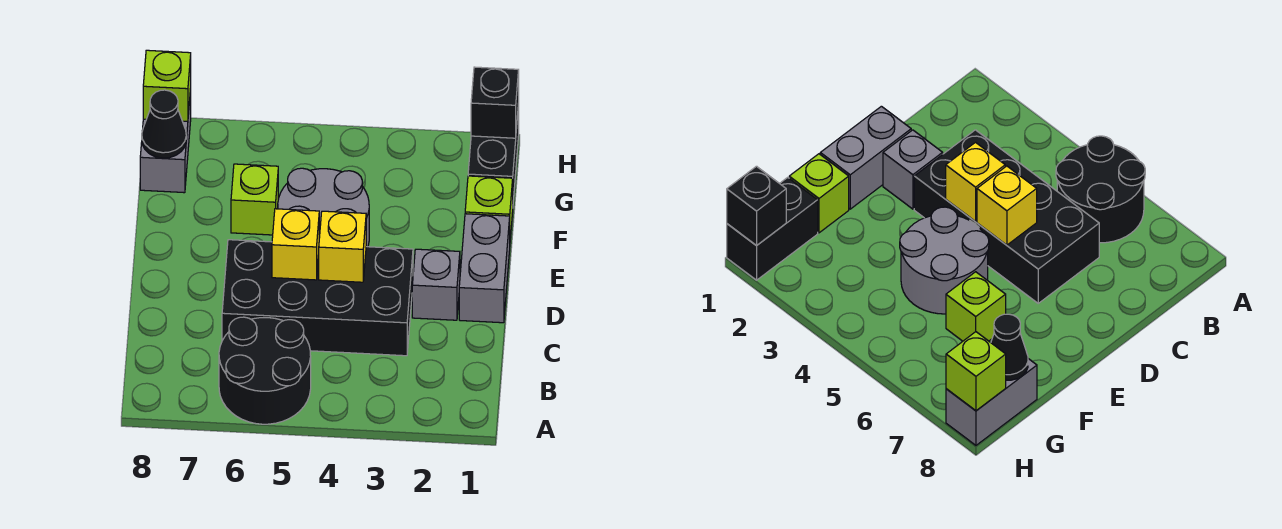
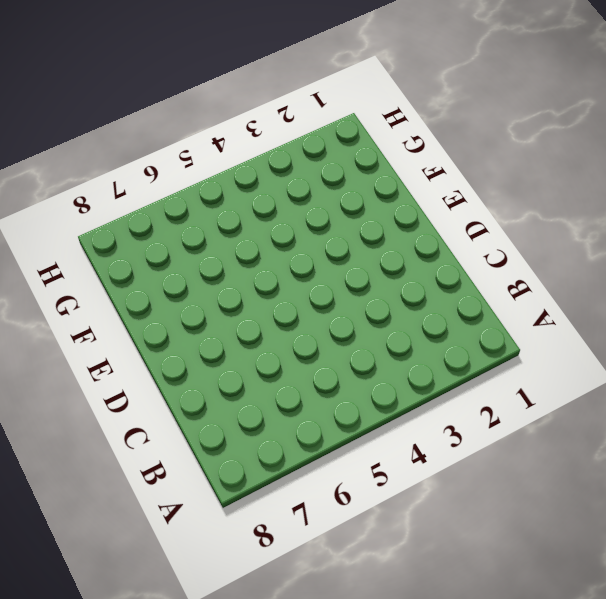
none -> black round brick A5:B6 level 1
none -> black brick C3:D6 level 1
none -> grey brick D1:E1 level 1

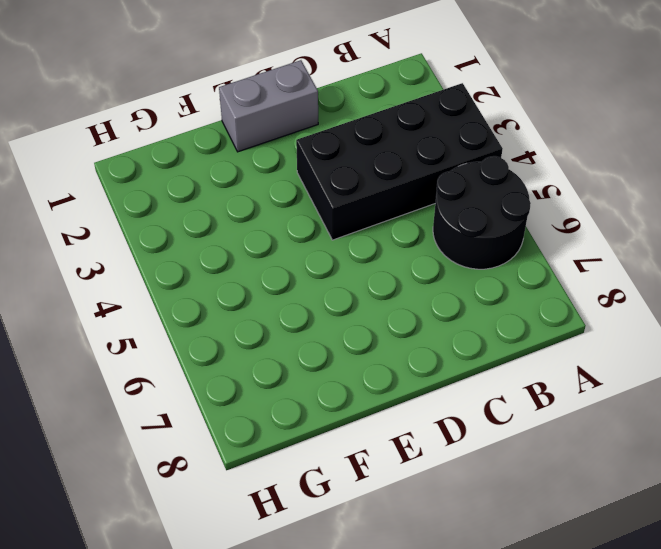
black brick A3:D4 level 1 -> black brick C3:D6 level 1
none -> grey brick D2 level 1
none -> grey round brick E4:F5 level 1
none -> lime brick F1 level 1

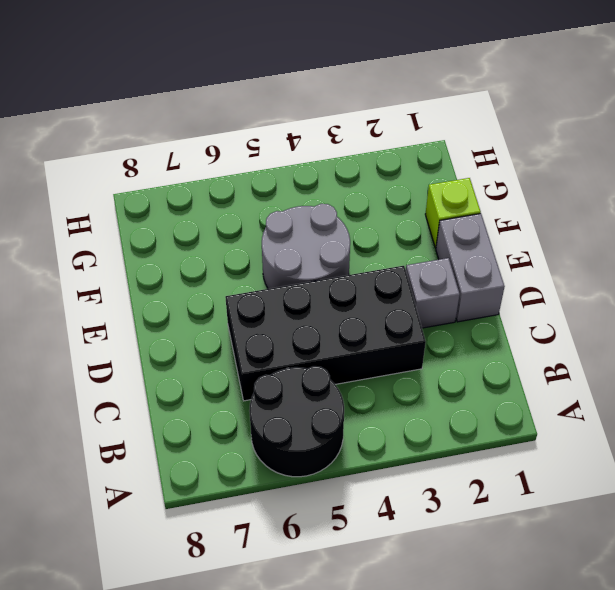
none -> lime brick F6 level 1
none -> black brick G1:H1 level 1
none -> grey brick G8:H8 level 1

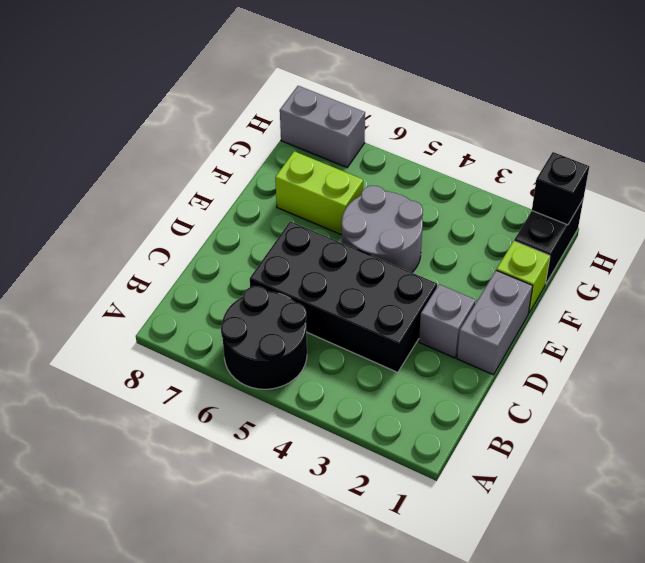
lime brick F6:F7 level 1 -> lime brick F6 level 1
grey brick H7:H8 level 1 -> grey brick G8:H8 level 1
none -> yellow brick D4 level 2
none -> yellow brick D5 level 2
none -> black cone G8 level 2

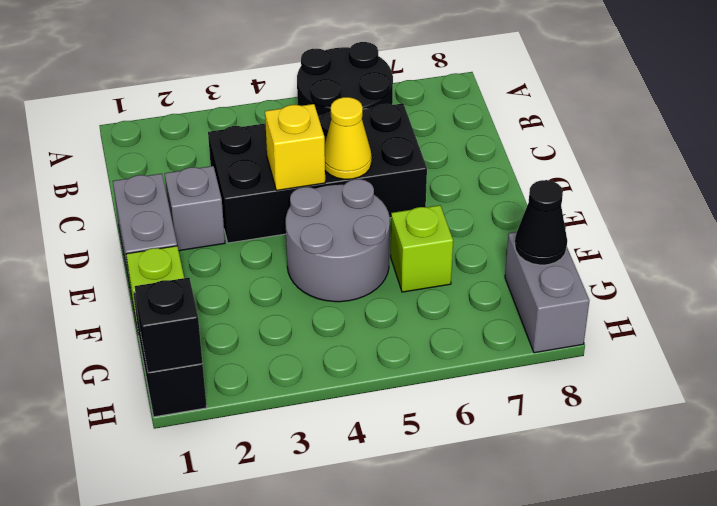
yellow cone D5 level 2 -> yellow brick D5 level 2
none -> lime brick H8 level 2

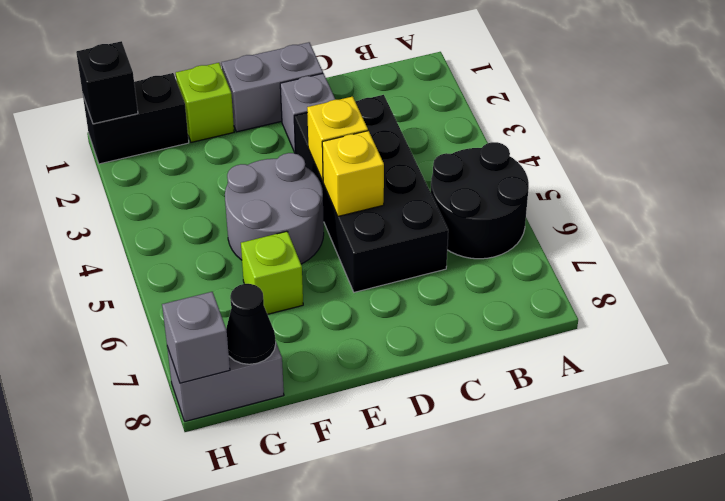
grey brick H8 level 2 -> lime brick H8 level 2

